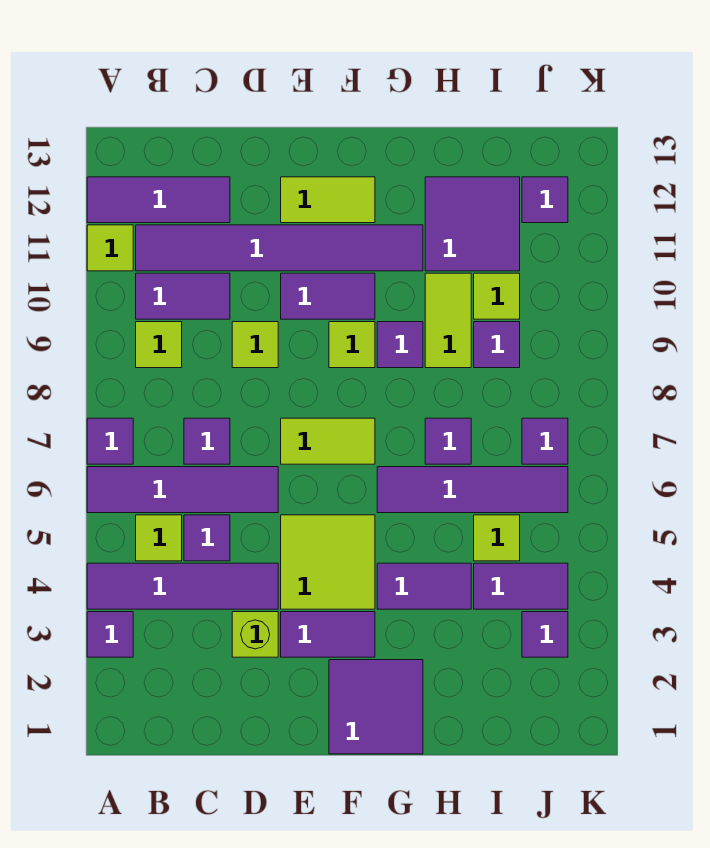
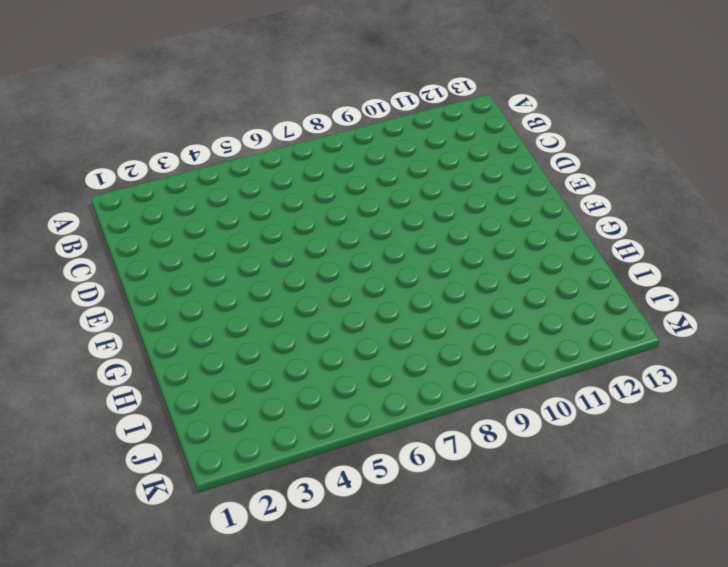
none -> purple tile A3 level 1
none -> purple tile A4:D4 level 1
none -> purple tile A6:D6 level 1
none -> purple tile A7 level 1

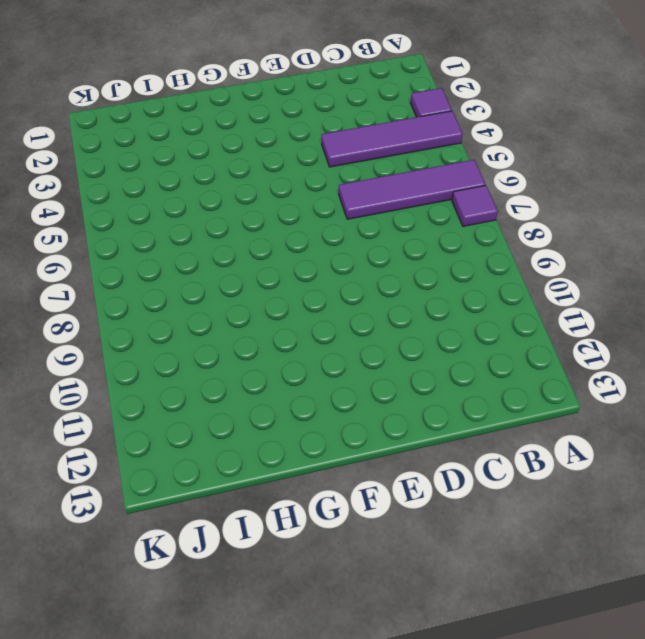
none -> lime tile A11 level 1
none -> purple tile A12:C12 level 1
none -> lime tile B5 level 1
none -> lime tile B9 level 1

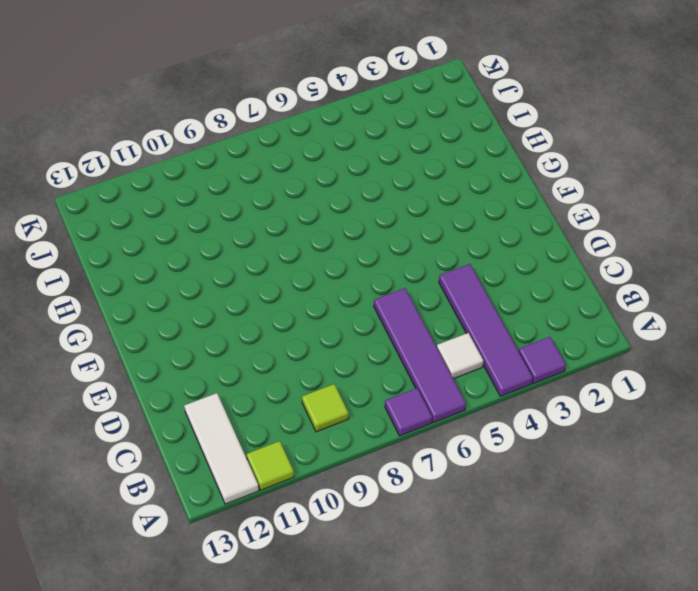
white tile A12:C12 level 1 -> purple tile A12:C12 level 1
white tile B5 level 1 -> lime tile B5 level 1
none -> purple tile B10:C10 level 1
none -> purple tile B11:G11 level 1
none -> purple tile C5 level 1
none -> purple tile C7 level 1

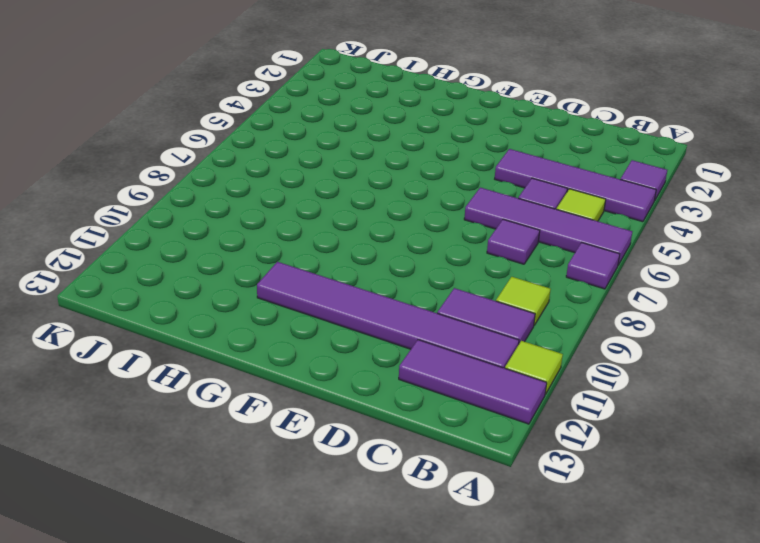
none -> lime brick D3 level 1
none -> lime tile D9 level 1
none -> purple tile E3:F3 level 1
none -> lime tile E4:F5 level 1

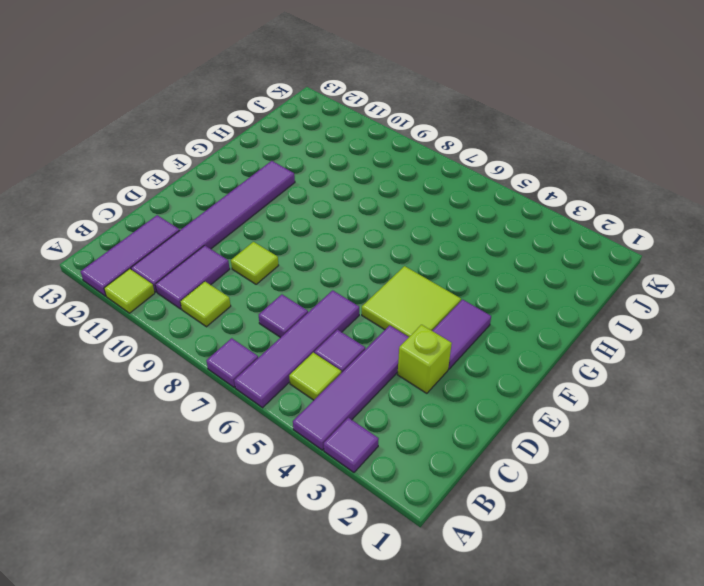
none -> lime tile E7:F7 level 1
none -> purple tile E10:F10 level 1
none -> lime tile E12:F12 level 1
none -> purple tile F1:G2 level 1

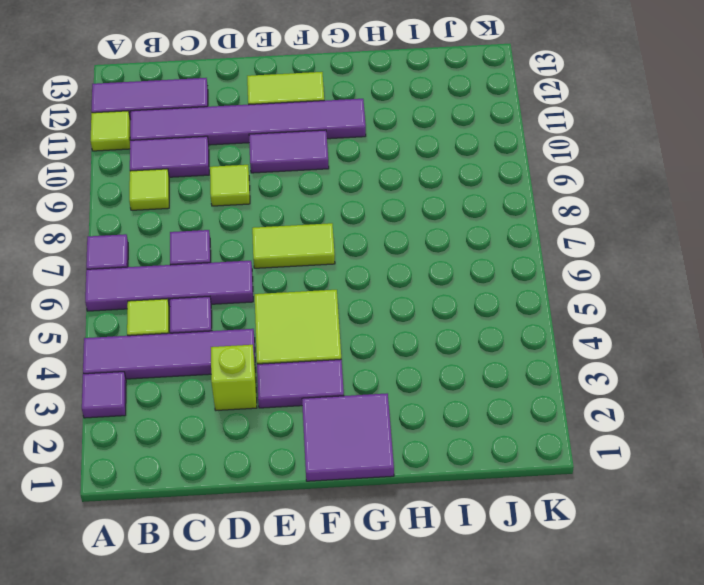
none -> lime tile F9 level 1
none -> purple tile G4:H4 level 1
none -> purple tile G6:J6 level 1
none -> purple tile G9 level 1

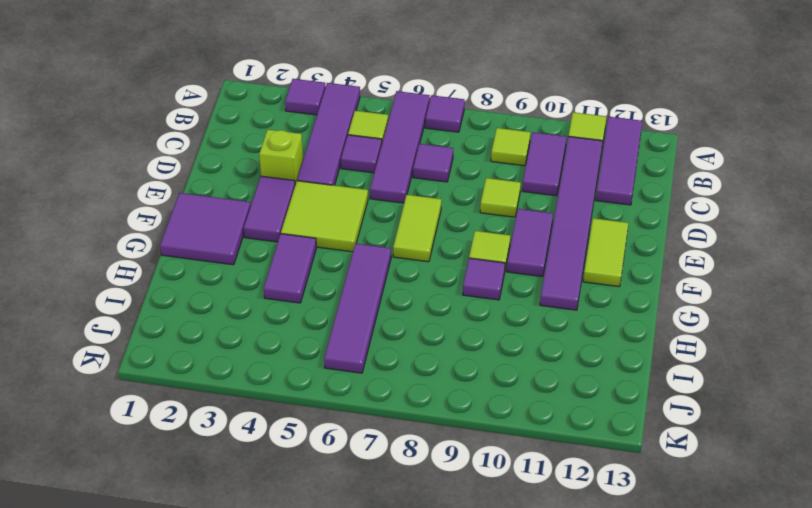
none -> purple tile H7 level 1
none -> lime tile H9:H10 level 1
none -> purple tile H11:I12 level 1
none -> purple tile I4:J4 level 1

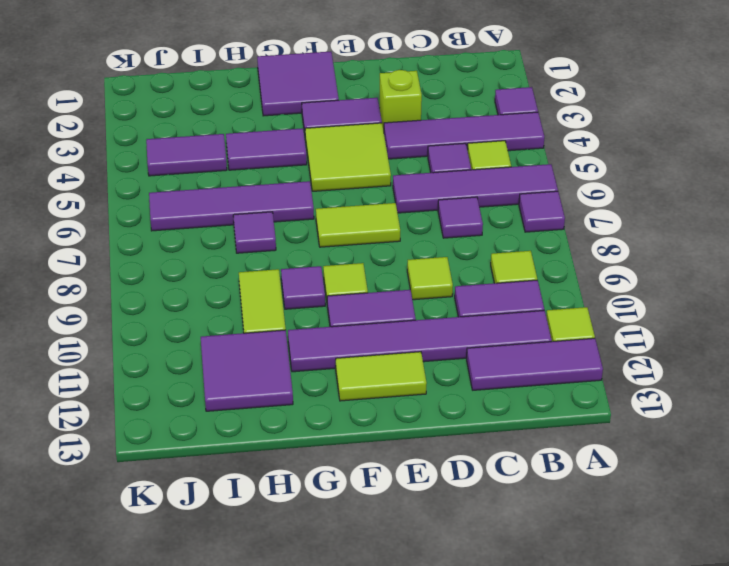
none -> lime tile I5 level 1
none -> purple tile I9 level 1
none -> lime tile I10 level 1
none -> purple tile J3 level 1

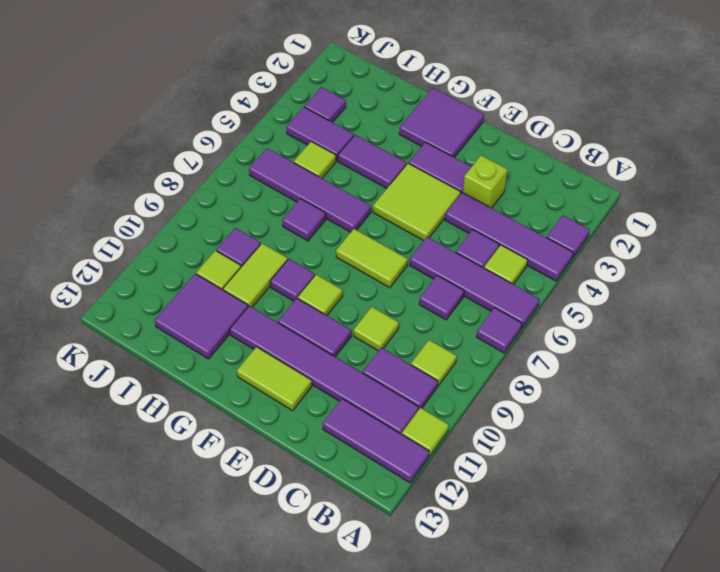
none -> purple tile J7 level 1
none -> purple tile J12 level 1

